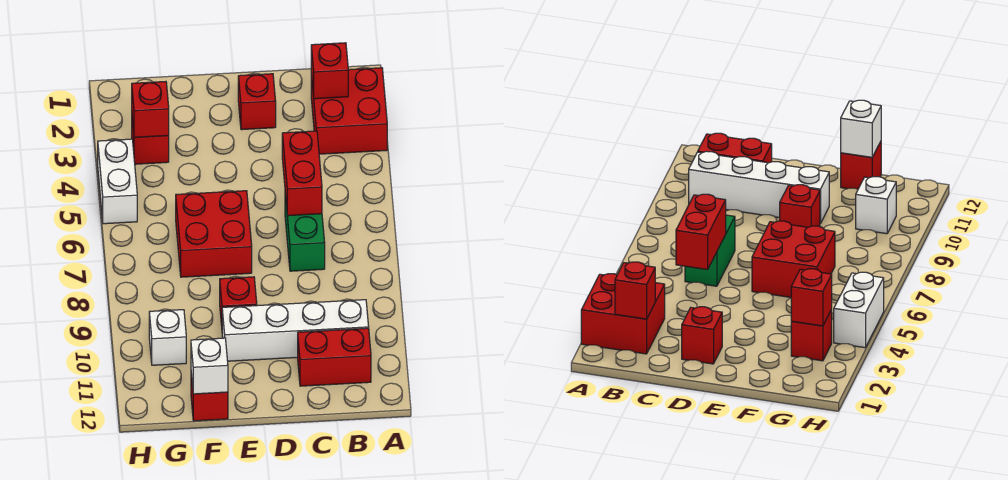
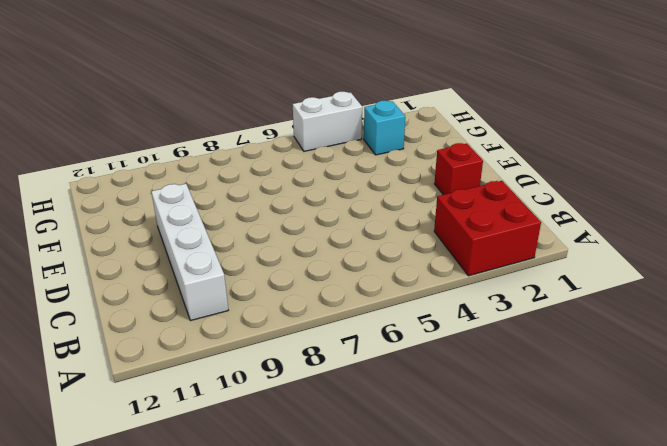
cyan brick G3 level 1 -> red brick G3 level 1
none -> red brick B11:C11 level 1
none -> green brick C6:C7 level 1
none -> red brick E6:F7 level 1

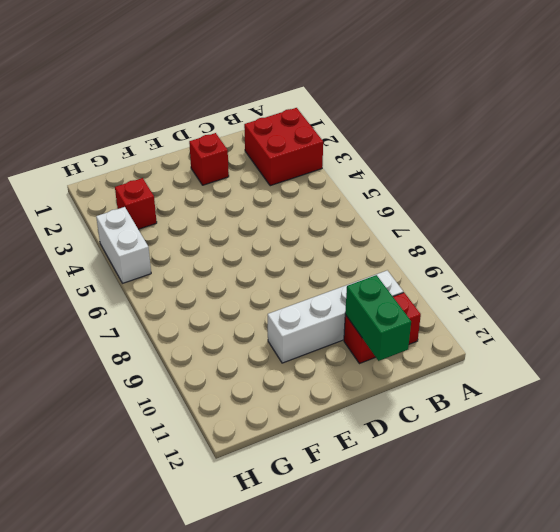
green brick C11:C12 level 2 -> green brick C6:C7 level 1
none -> red brick E6:F7 level 1
none -> red brick E9 level 1
none -> red brick F12 level 1

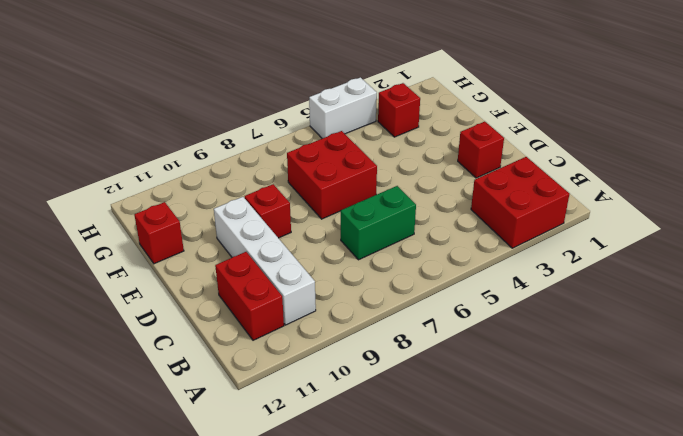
none -> white brick G10 level 1
none -> red brick B2 level 2
none -> red brick C5:C6 level 2

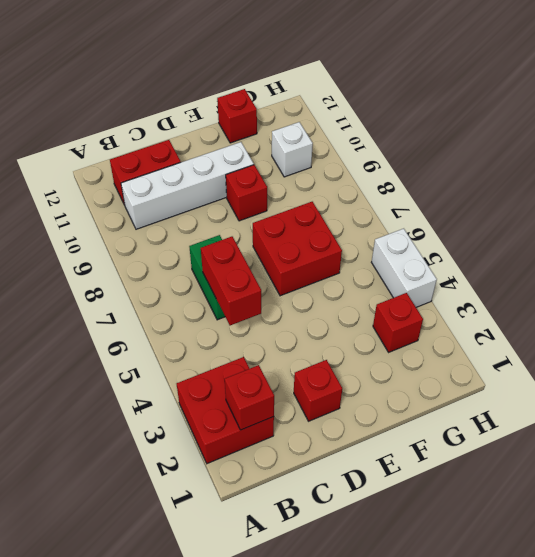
none -> white brick F12 level 2
none -> red brick G3 level 2

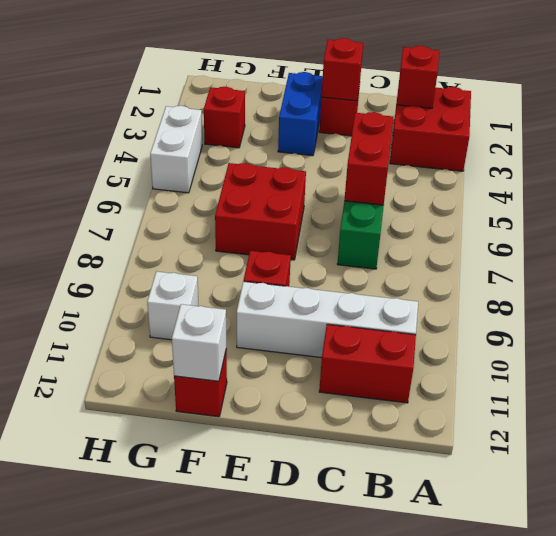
red brick D2 level 2 -> red brick G3 level 2
blue brick E2:E3 level 1 -> none

